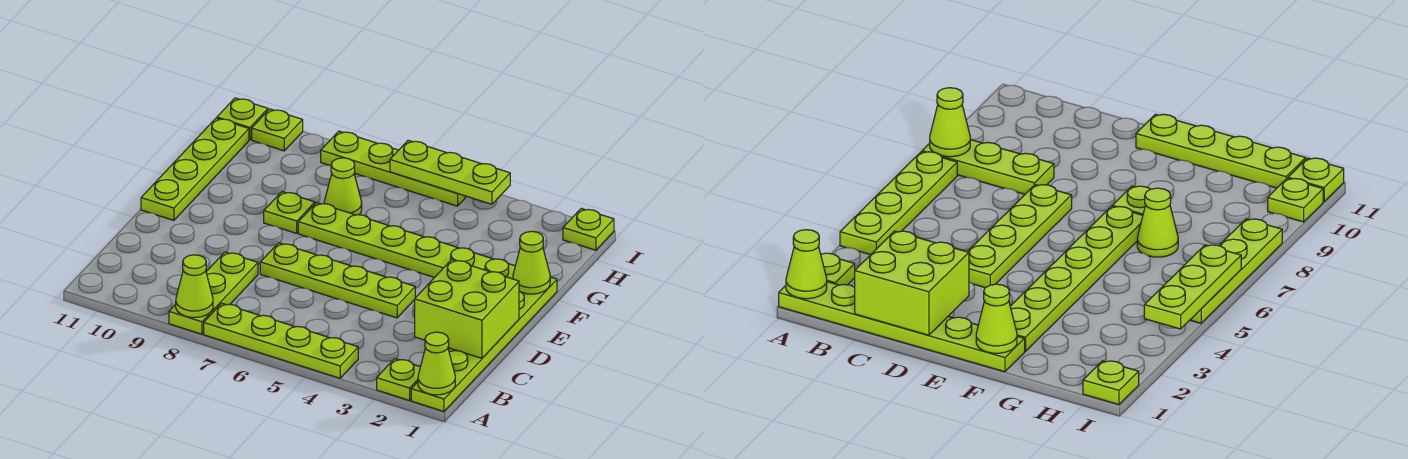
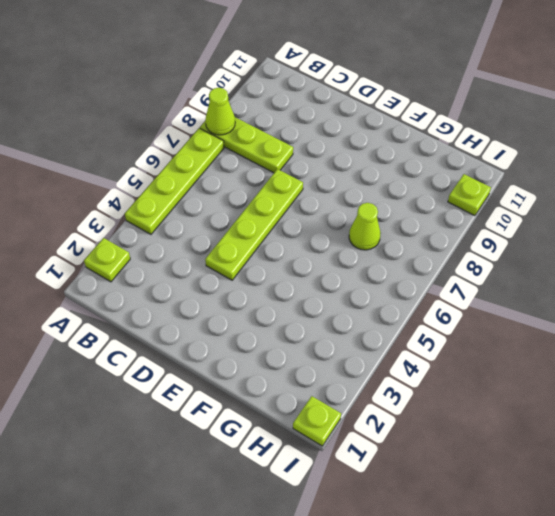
none -> lime plate A1:F1 level 1
none -> lime plate E11:H11 level 1
none -> lime plate F2:F7 level 1

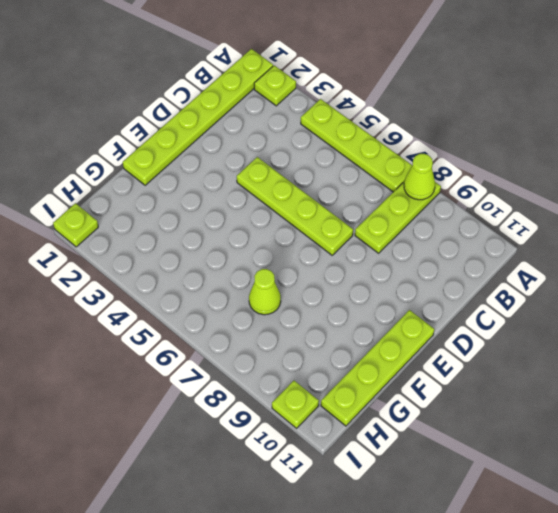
none -> lime plate F2:F7 level 1
none -> lime plate F8 level 1
none -> lime plate I5:I8 level 1

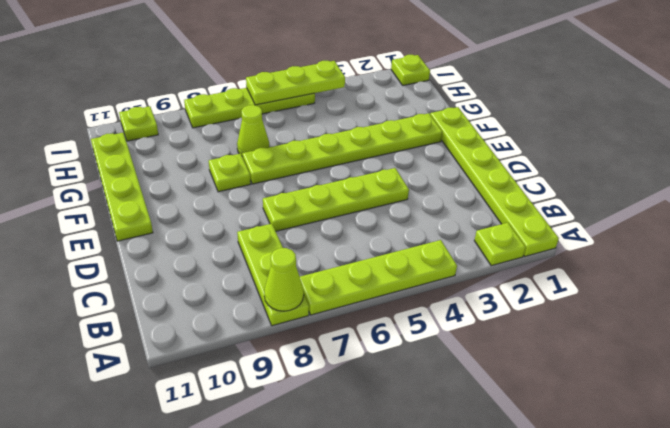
none -> lime plate I11 level 1
none -> lime cone A1 level 2
none -> lime brick C1:D2 level 2

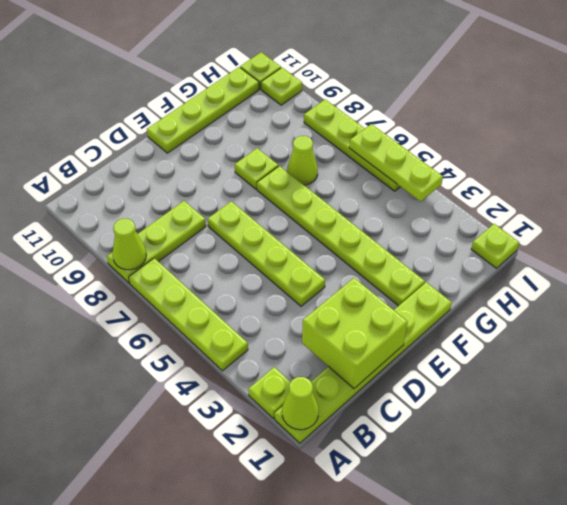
none -> lime cone F1 level 2

